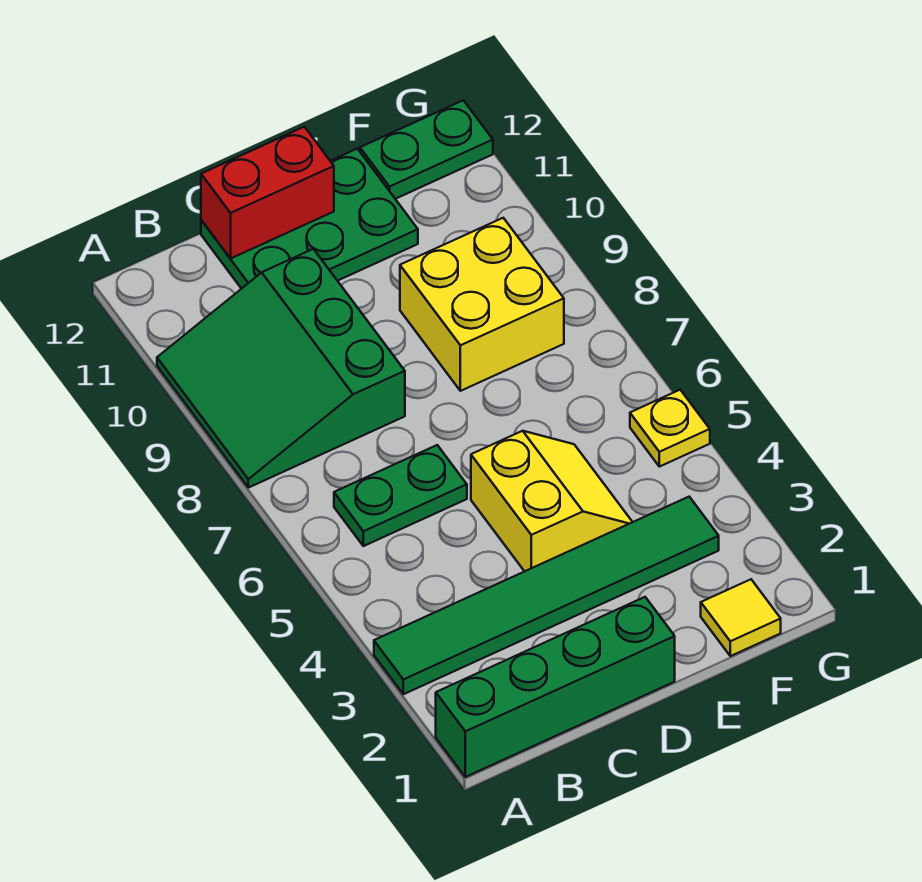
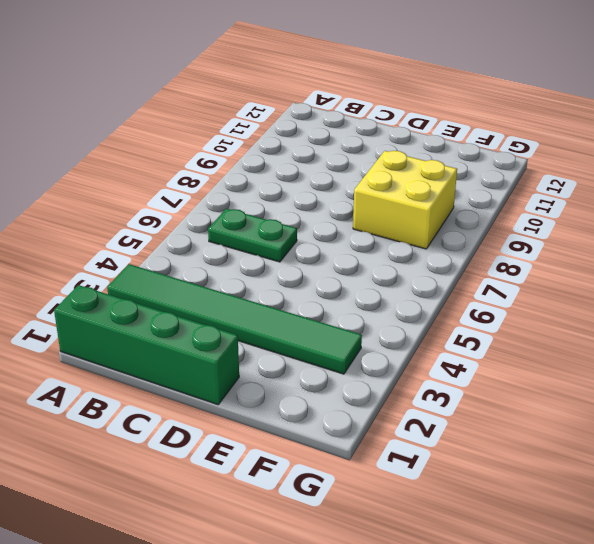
none -> green slope A8:C10 level 1 top C
none -> green plate C11:E12 level 1

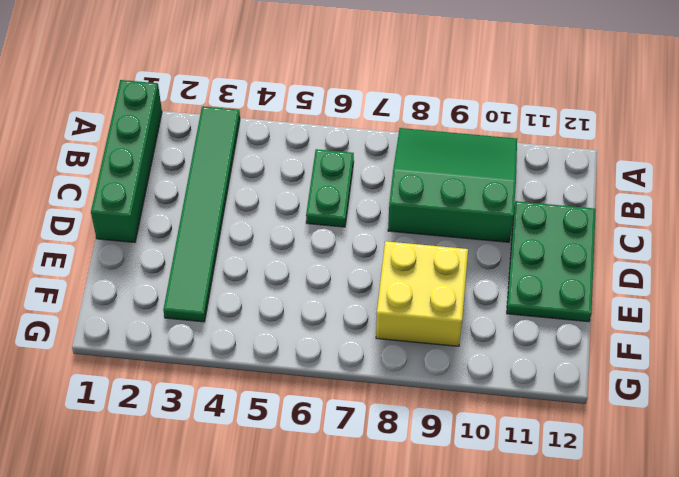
none -> yellow slope D4:E5 level 1 top D
none -> yellow tile F1 level 1

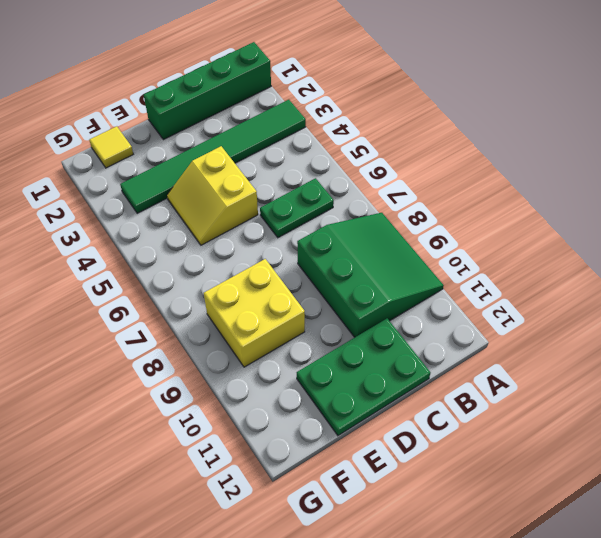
none -> green plate F12:G12 level 1
none -> yellow plate G5 level 1

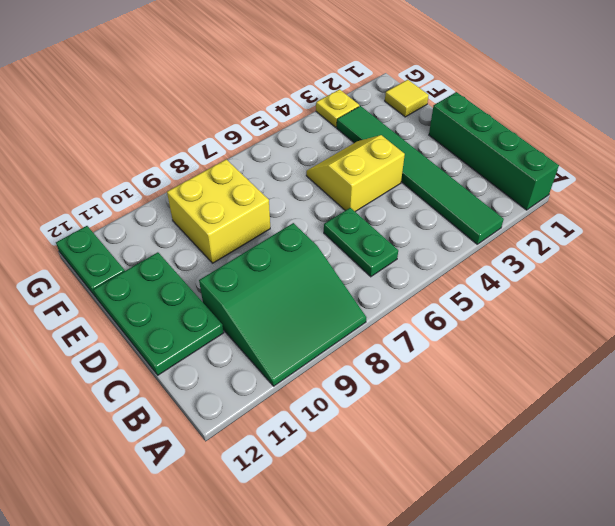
yellow plate G3 level 1 -> yellow plate G5 level 1
none -> red brick C12:D12 level 2

